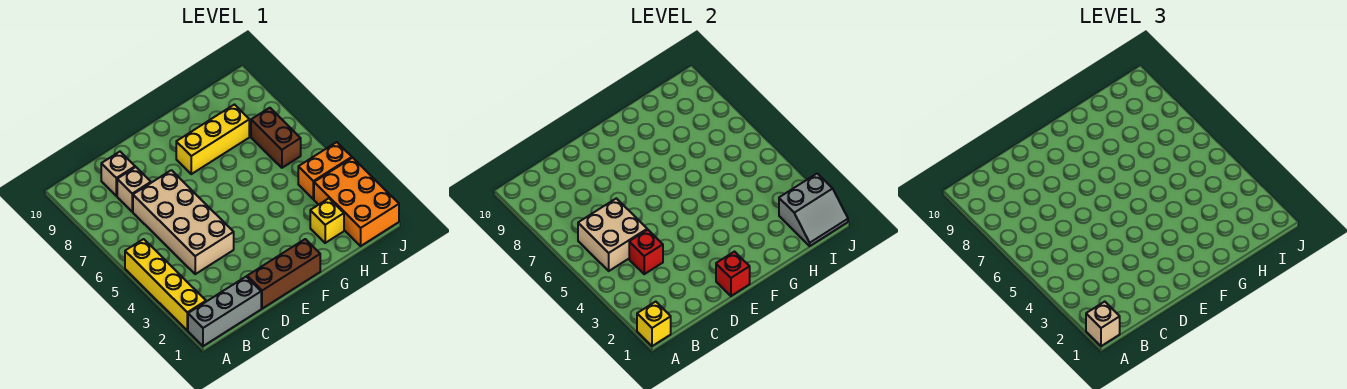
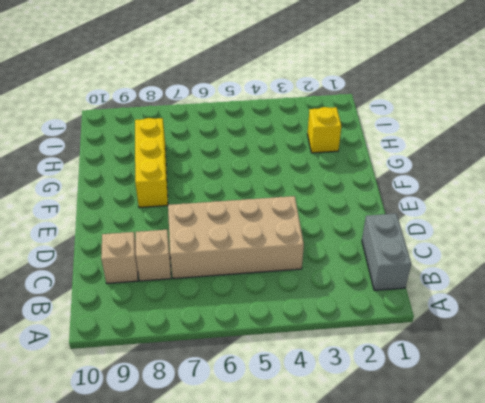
grey brick B1:C1 level 1 -> grey brick A1:C1 level 1
none -> yellow brick A2:A5 level 1
none -> brown brick D1:F1 level 1
none -> orange brick I1:J3 level 1

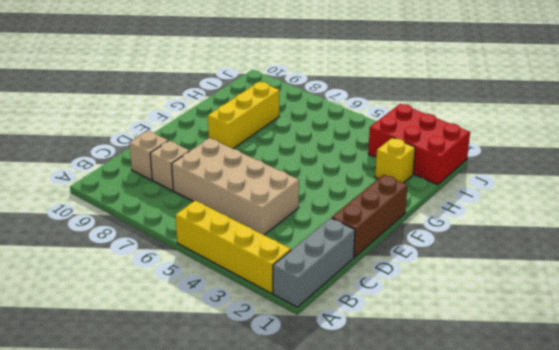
red brick I1:J3 level 1 -> orange brick I1:J3 level 1
none -> orange brick I4:J4 level 1
none -> brown brick I6:I7 level 1
none -> yellow brick A1 level 2

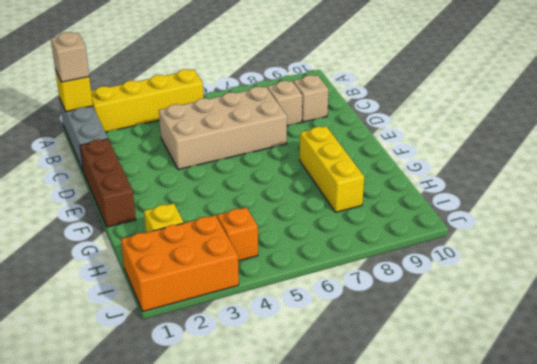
orange brick I4 level 1 -> orange brick I4:J4 level 1
none -> brown brick I6:I7 level 1
none -> tan brick B5:C6 level 2
none -> red brick C4 level 2

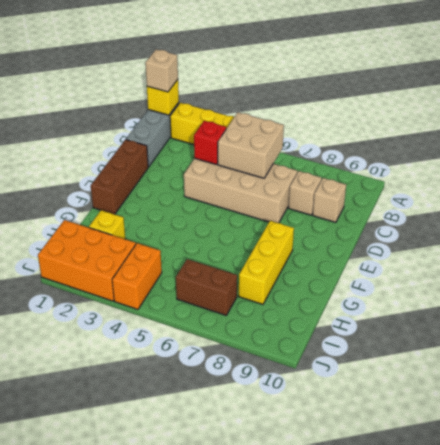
none -> red brick E1 level 2
none -> grey slope I1:J2 level 2 top 2

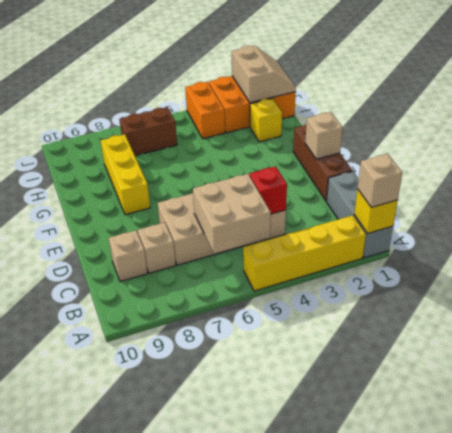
tan brick E1 level 2 -> red brick E1 level 2
tan slope I1:J2 level 2 top 2 -> grey slope I1:J2 level 2 top 2

